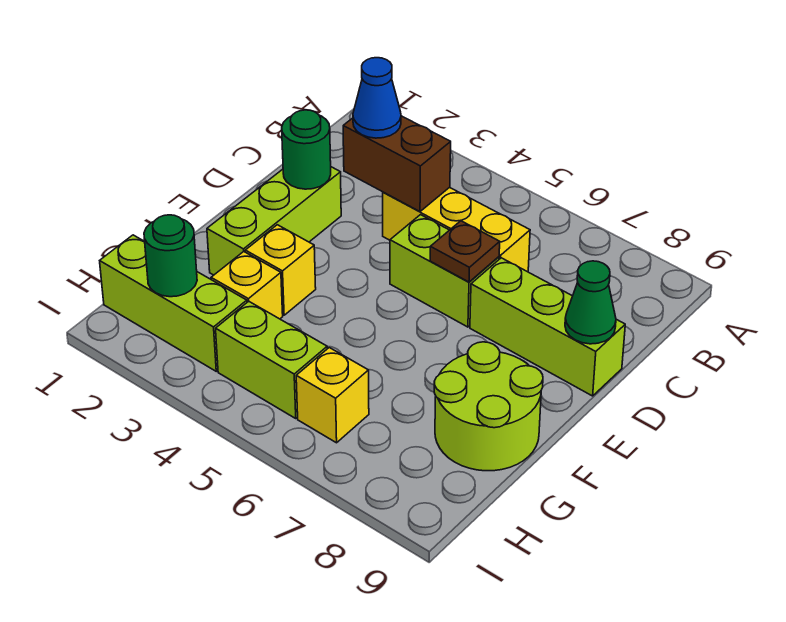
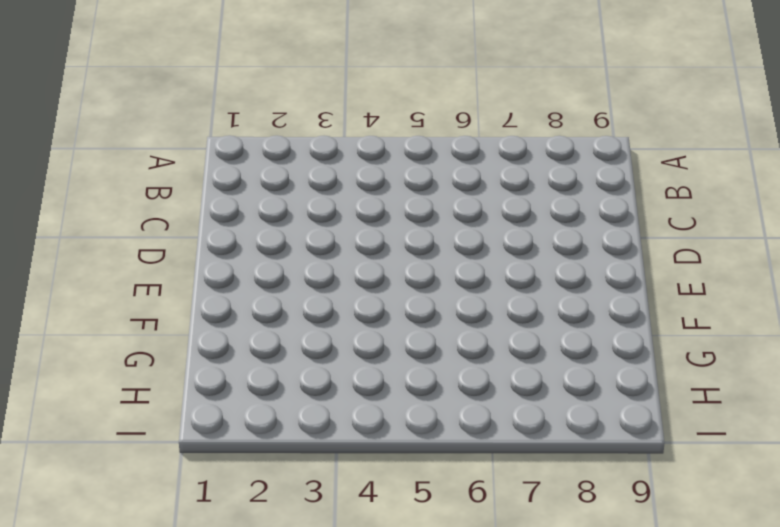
none -> yellow brick C4:C6 level 1
none -> lime brick D2:F2 level 1
none -> lime brick D5:D6 level 1

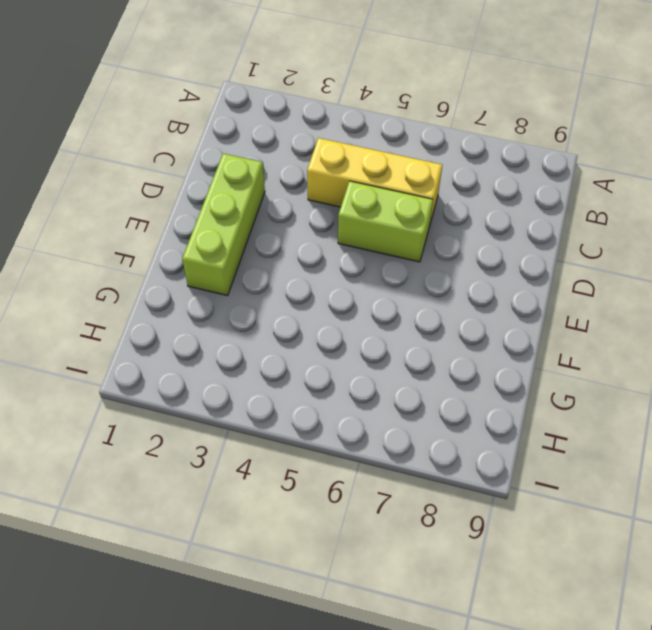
none -> lime brick D7:D9 level 1
none -> yellow brick F3 level 1
none -> lime round brick F8:G9 level 1

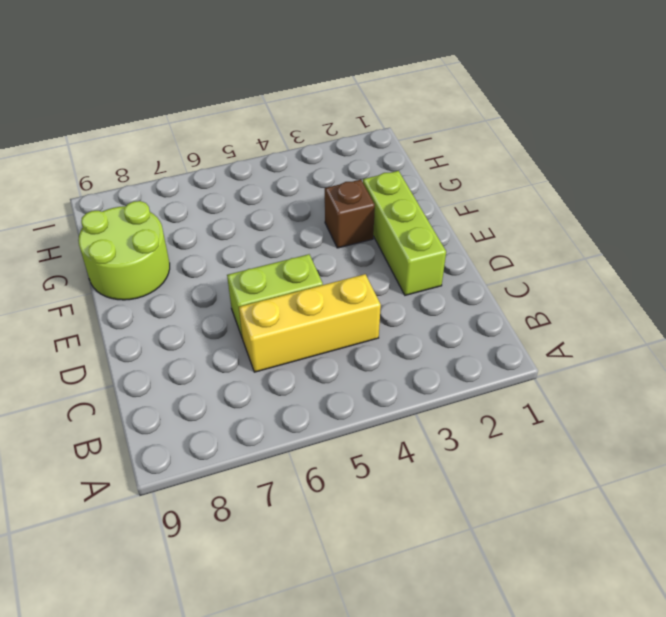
brown brick F3 level 1 -> yellow brick F3 level 1
none -> lime brick D7:D9 level 1
none -> yellow brick G3 level 1
none -> lime brick H1:H3 level 1

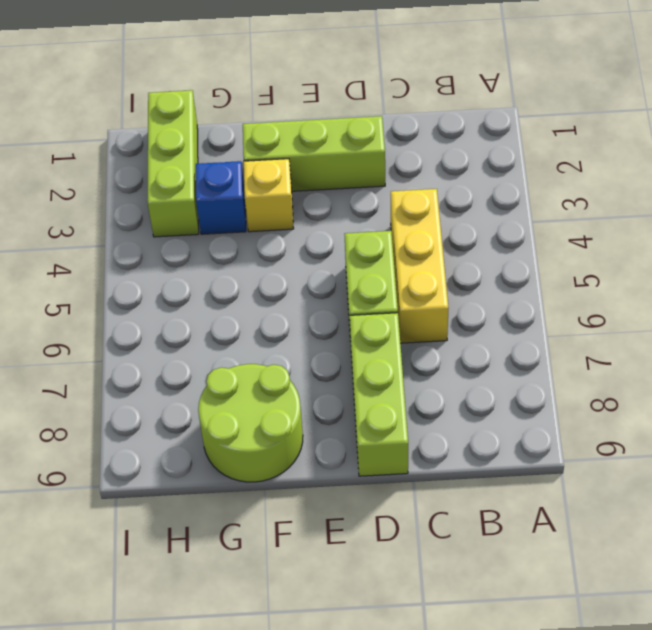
blue brick G3 level 1 -> yellow brick G3 level 1
none -> lime brick H4:H5 level 1
none -> yellow brick H6 level 1
none -> brown brick C3:C4 level 2

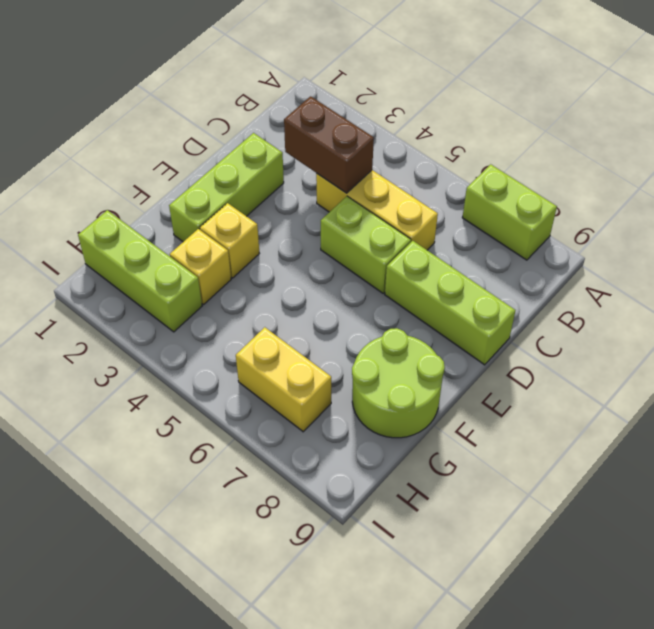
lime brick A7:A8 level 1 -> lime brick H4:H5 level 1
yellow brick H6:H7 level 1 -> yellow brick H6 level 1
none -> green round brick D2 level 2
none -> brown plate D6 level 2
none -> green cone D9 level 2

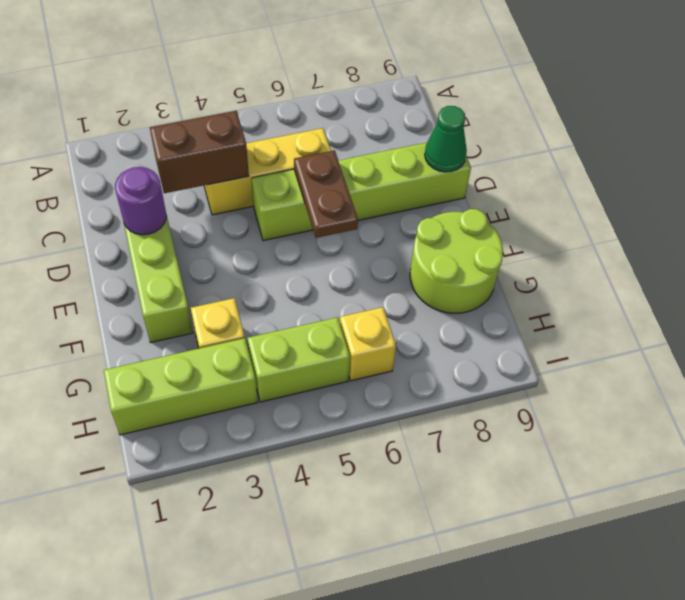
purple round brick D2 level 2 -> green round brick D2 level 2
brown plate D6:E6 level 2 -> brown plate D6 level 2
none -> yellow brick F3 level 1
none -> green round brick H2 level 2
none -> blue cone C3 level 3

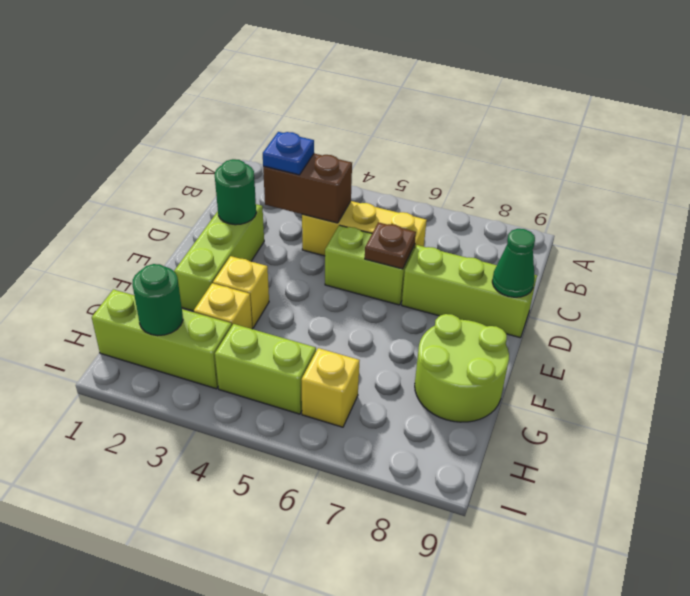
blue plate C3 level 3 -> blue cone C3 level 3

